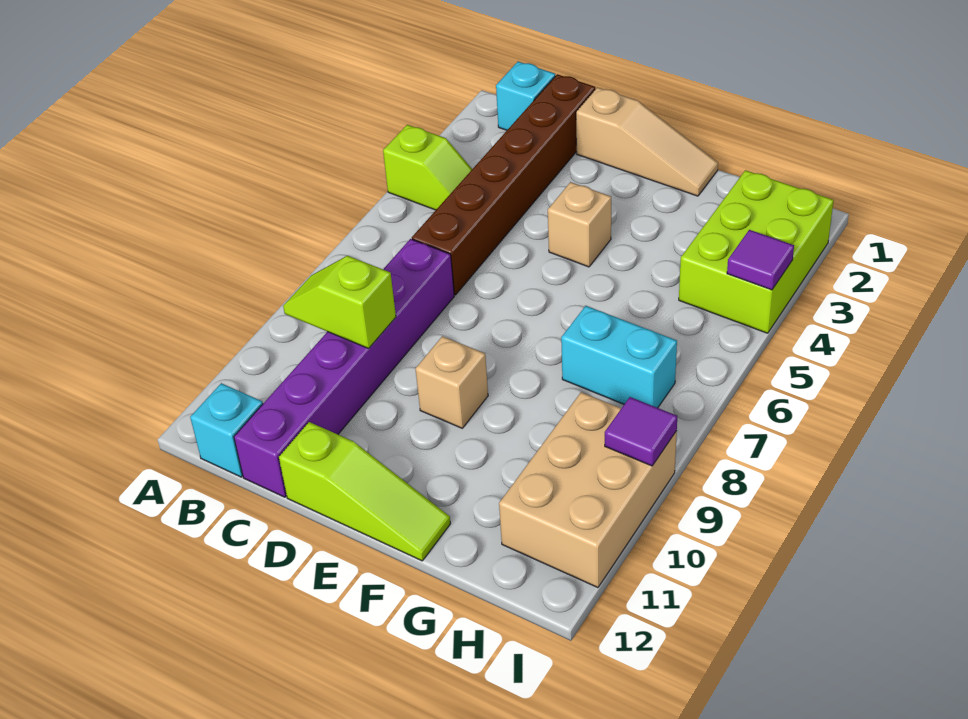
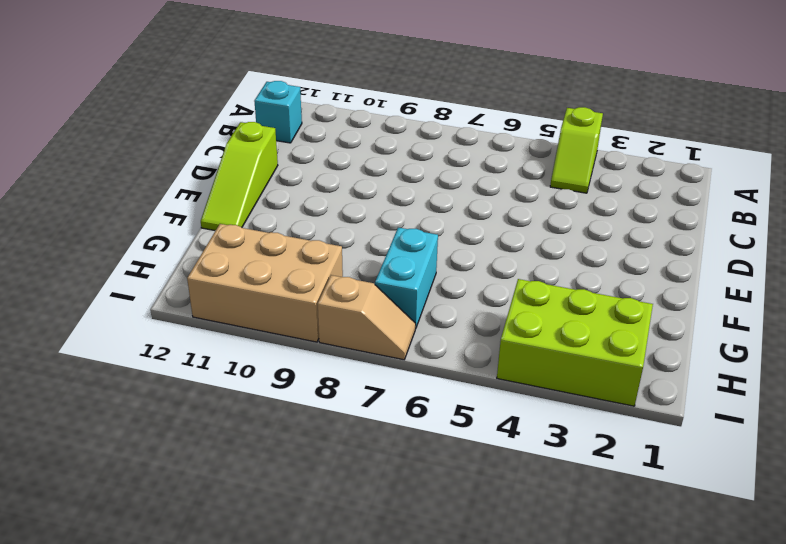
tan slope I7:I8 level 1 top 8 -> none
none -> cyan brick B1 level 1
none -> brown brick C1:C6 level 1
none -> purple brick C7:C12 level 1

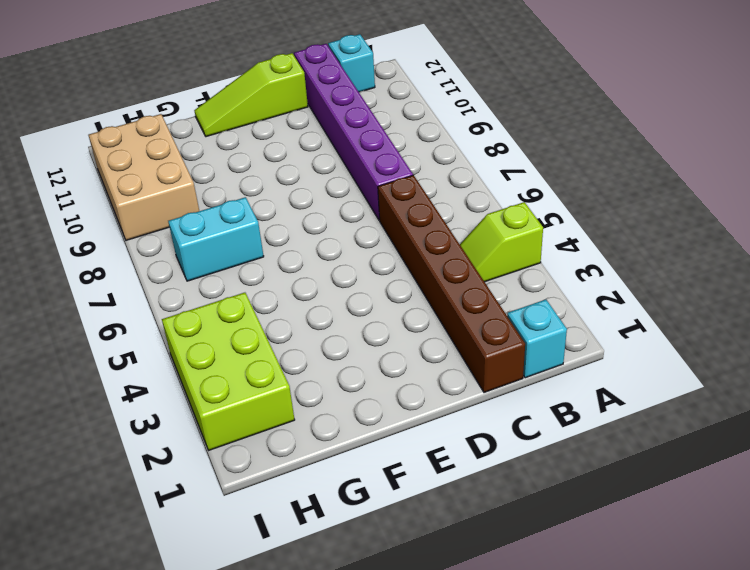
none -> tan slope D1:F1 level 1 top D
none -> tan brick E4 level 1
none -> tan brick E9 level 1

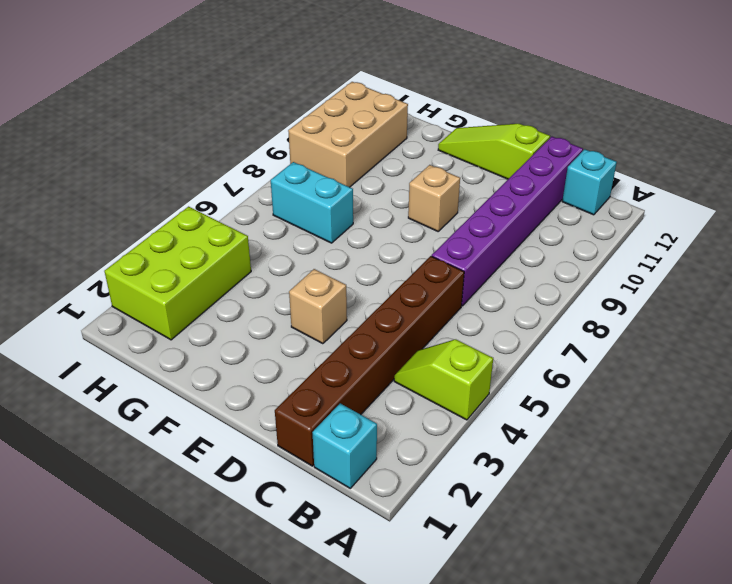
none -> tan slope D1:F1 level 1 top D
none -> lime slope B9:C9 level 2 top C
none -> purple tile I4 level 2

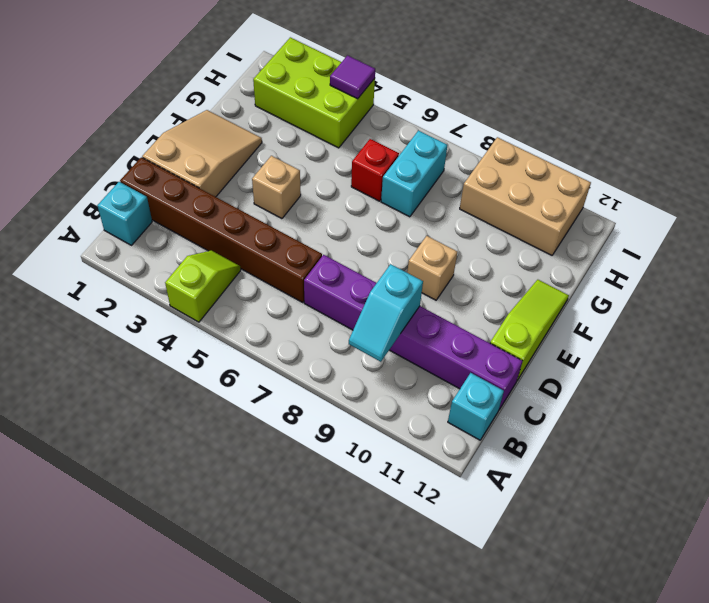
cyan slope B9:C9 level 2 top C -> lime slope B9:C9 level 2 top C
tan slope D1:F2 level 1 top D -> tan slope D1:F1 level 1 top D
red brick G6 level 1 -> none
none -> purple tile I9 level 2

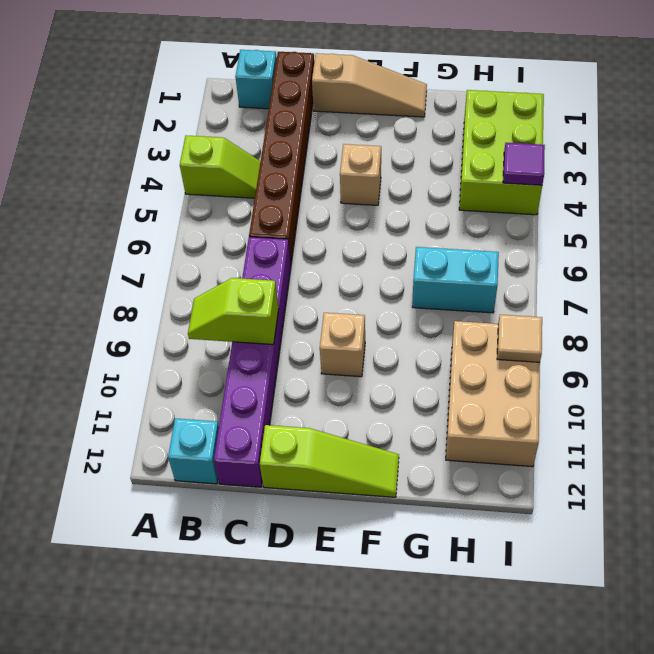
tan tile I9 level 2 -> purple tile I9 level 2

